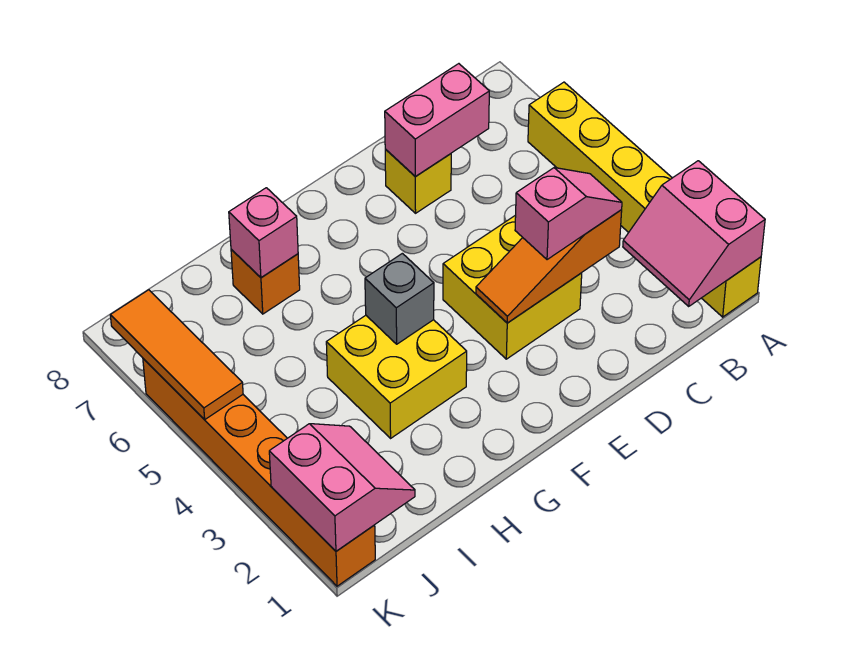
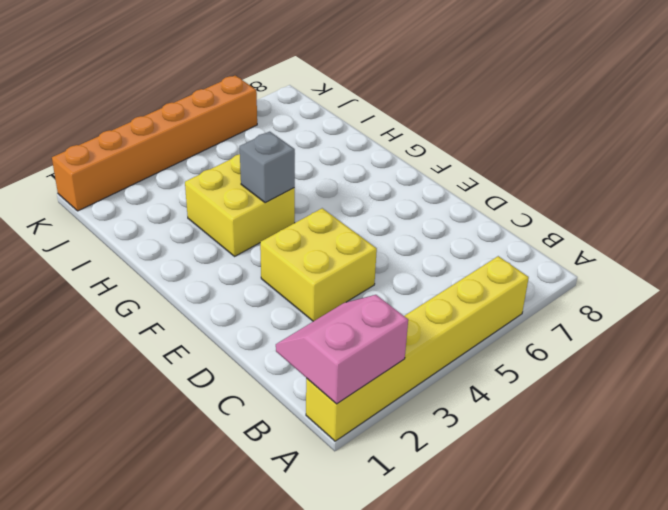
none -> yellow brick D7 level 1
none -> orange brick H7 level 1
none -> orange slope C3:E3 level 2 top C

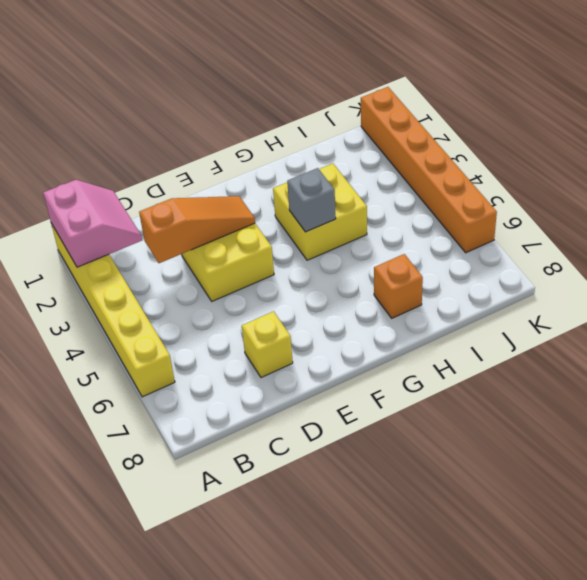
none -> pink brick C7:D7 level 2
none -> pink brick H7 level 2
none -> pink slope J1:K2 level 2 top K

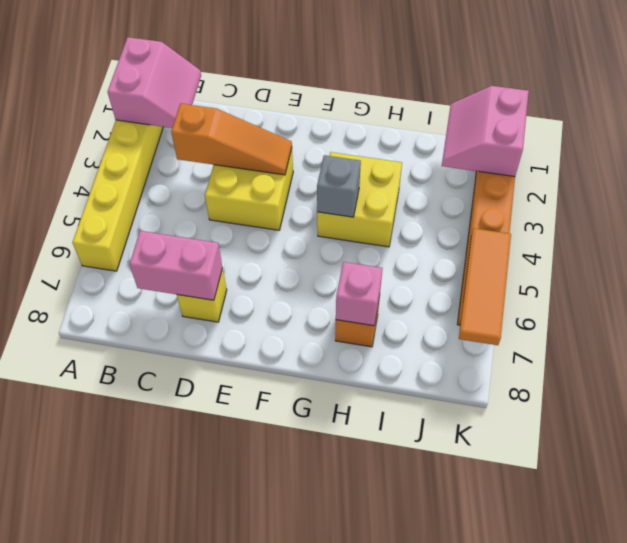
none -> pink slope C3:D3 level 3 top D

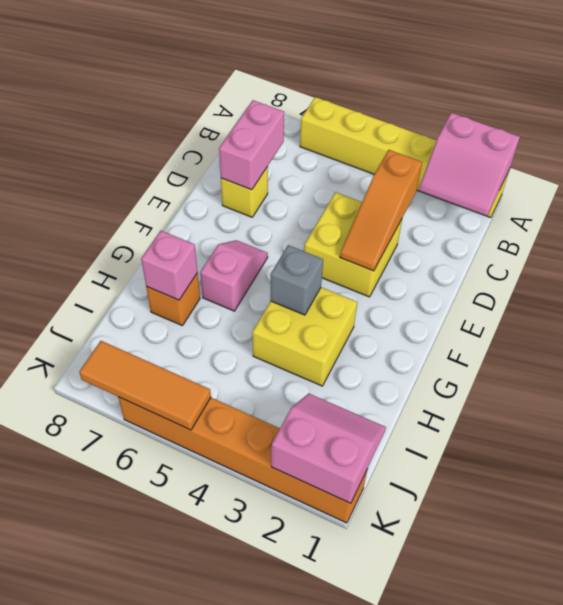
pink slope F6:G6 level 1 top G -> pink slope C3:D3 level 3 top D

